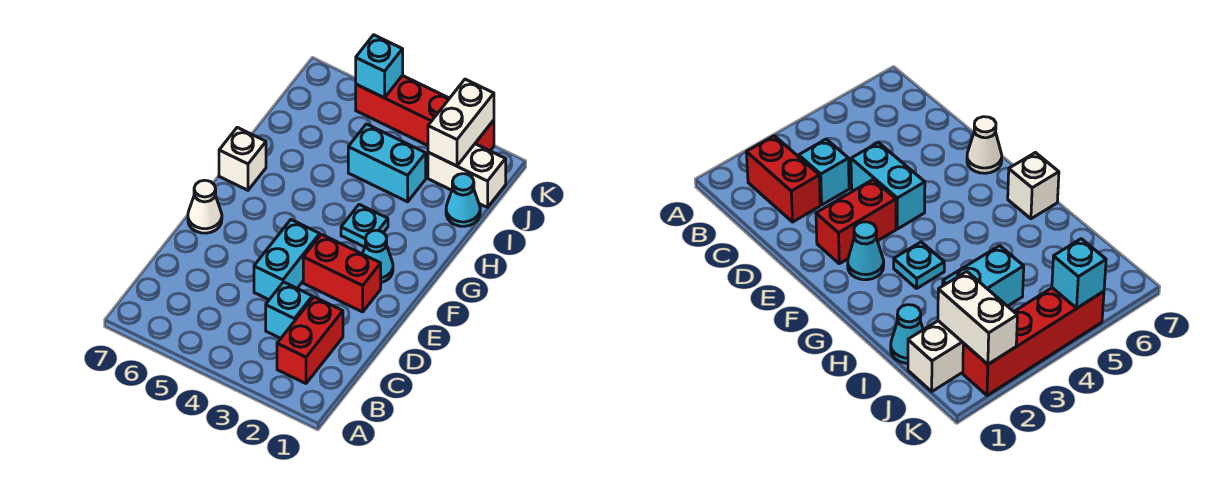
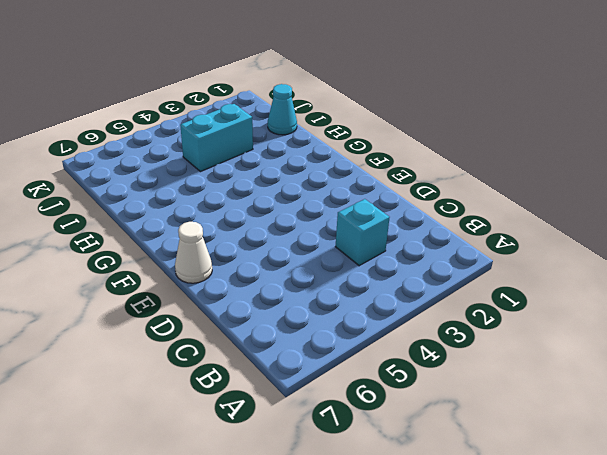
none -> red brick B2:C2 level 1
none -> cyan brick D4:E4 level 1
none -> red brick E2:E3 level 1

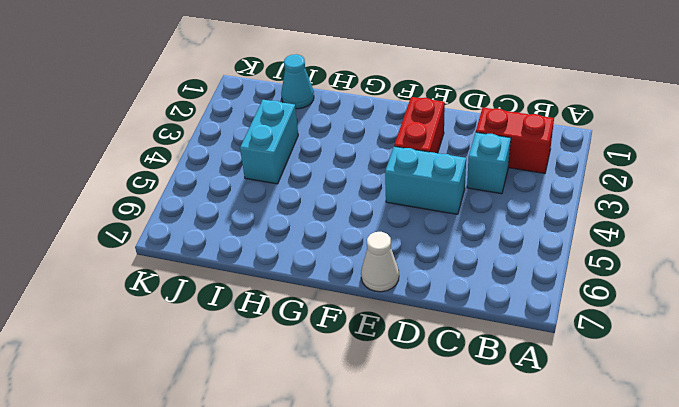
none -> cyan cone F2 level 1
none -> cyan plate G3 level 1
none -> white brick G7 level 1

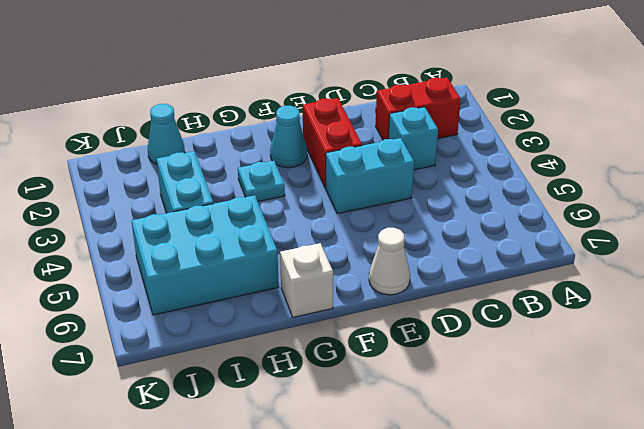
cyan brick H5:J6 level 1 -> none
none -> white brick J1:J2 level 1
none -> red brick K2:K5 level 1
none -> white brick J2:K2 level 2

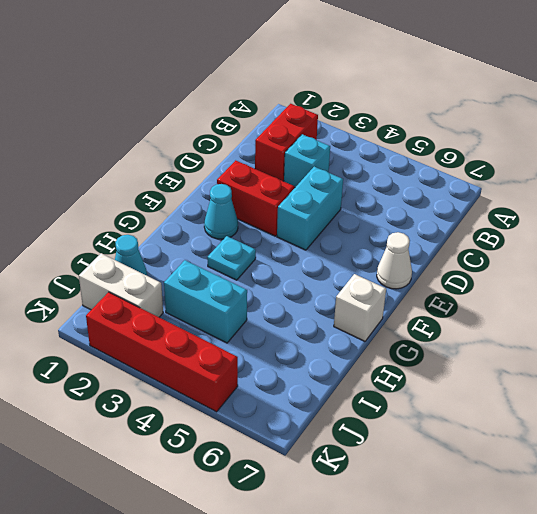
none -> white brick J2:K2 level 2
none -> cyan brick K5 level 2

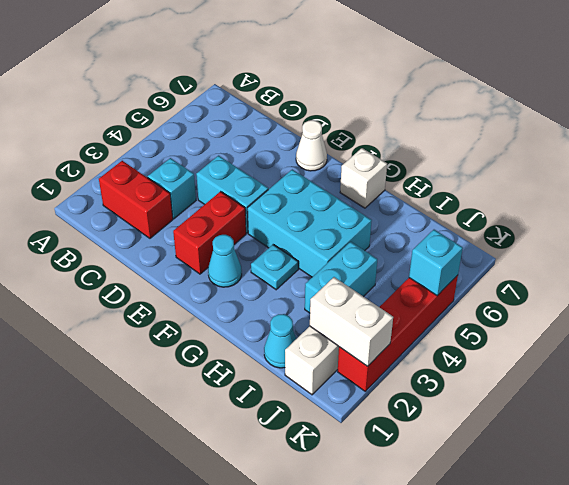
cyan brick F4:H5 level 1 -> none

